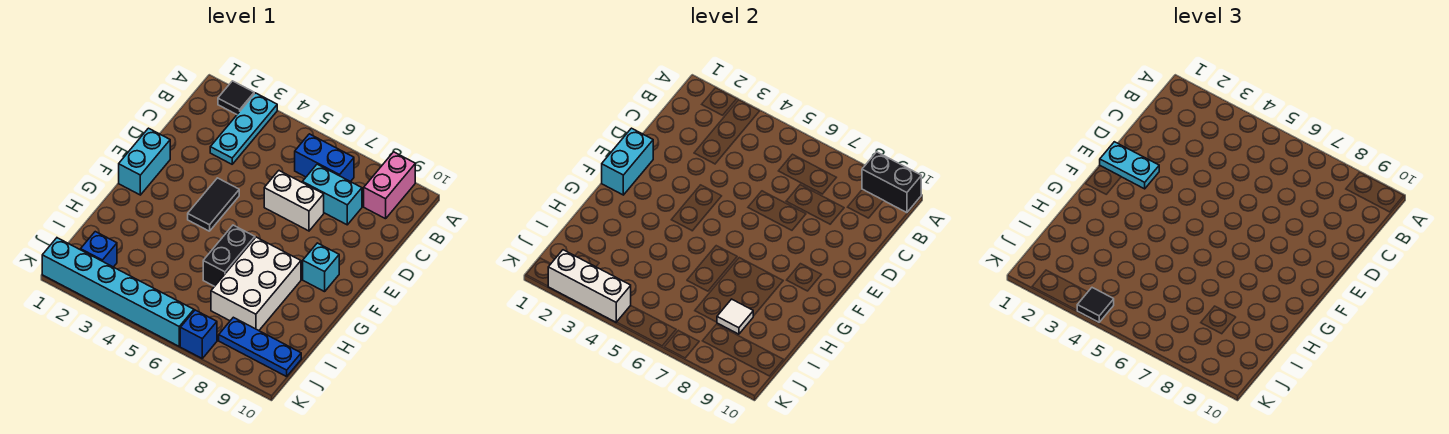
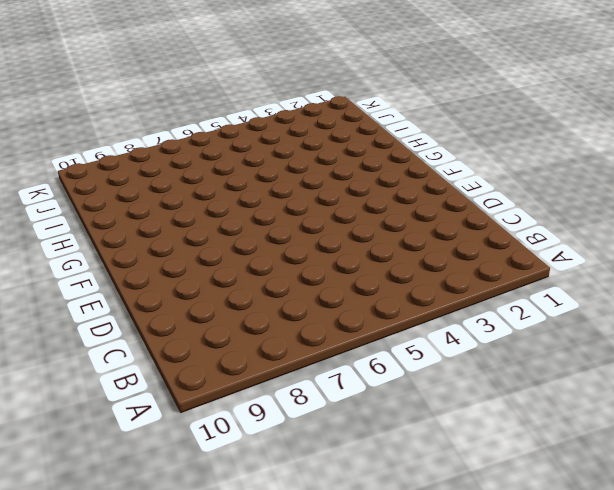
none -> black tile A2 level 1
none -> cyan plate A3:C3 level 1
none -> pink brick A9:B9 level 1

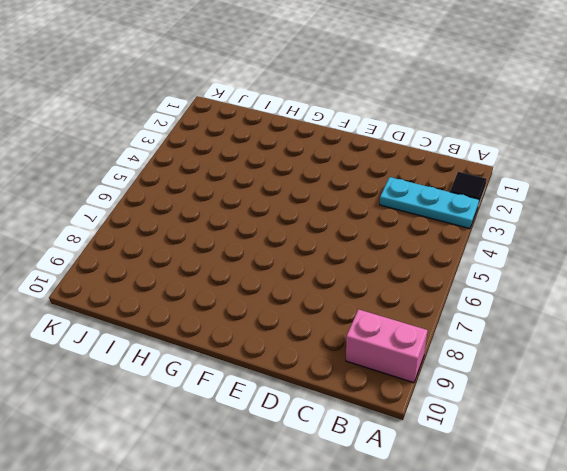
none -> blue brick B6:B7 level 1
none -> cyan brick C7:C8 level 1
none -> white brick D6:D7 level 1

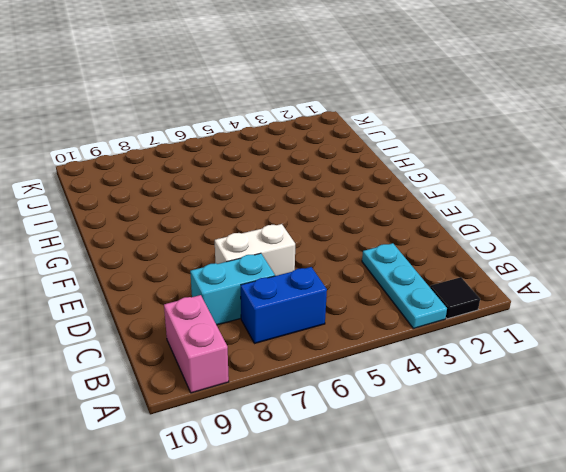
none -> cyan brick E1:F1 level 1
none -> black tile E4:F4 level 1
none -> cyan brick F9 level 1

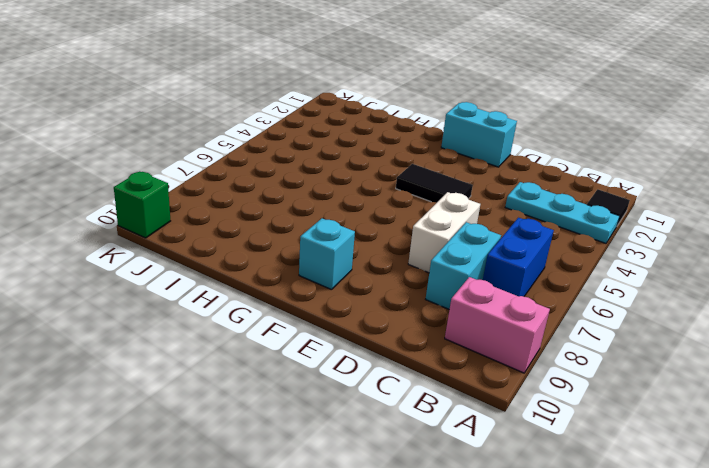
green brick K10 level 1 -> none
none -> black brick G6:H6 level 1
none -> white brick G7:I8 level 1
none -> blue brick J2 level 1

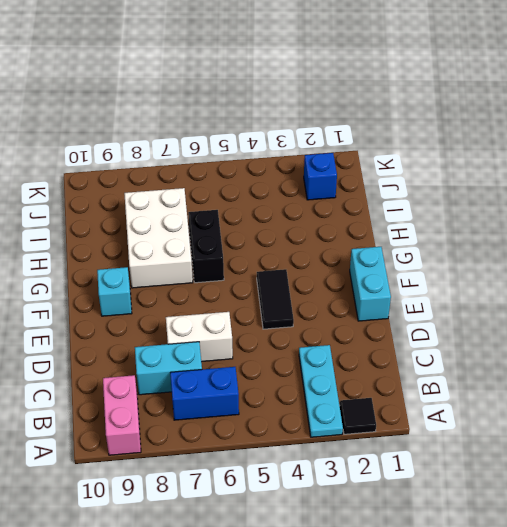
none -> blue plate J8:J10 level 1
none -> cyan brick K1:K6 level 1
none -> blue brick K7 level 1

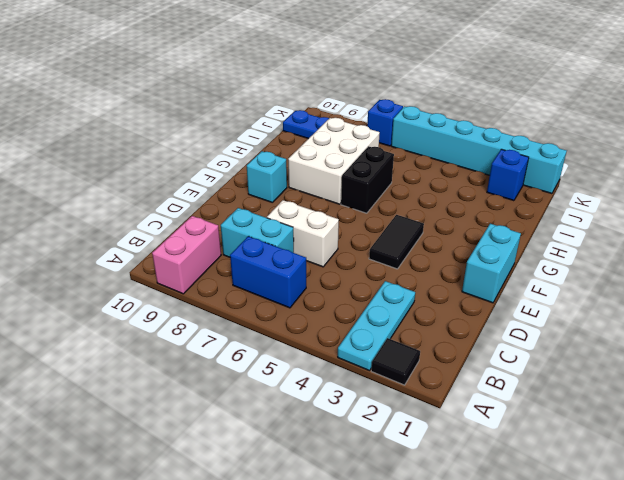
none -> black brick A9:A10 level 2
none -> cyan brick E1:F1 level 2
none -> white tile I8 level 2

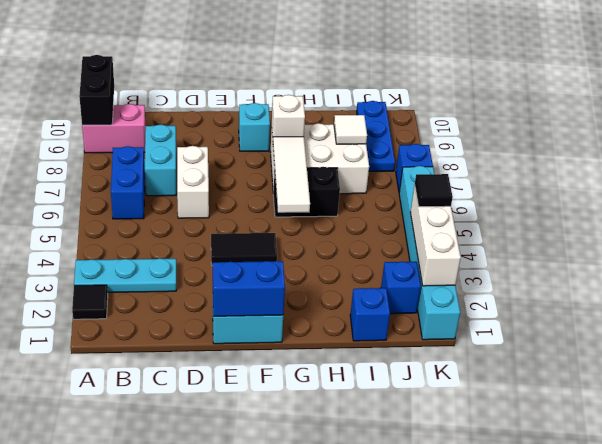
blue brick E1:F1 level 2 -> cyan brick E1:F1 level 2
white tile G5:G7 level 2 -> none
white brick G8 level 2 -> none
blue brick I1 level 1 -> none
none -> cyan plate E1:E2 level 3

